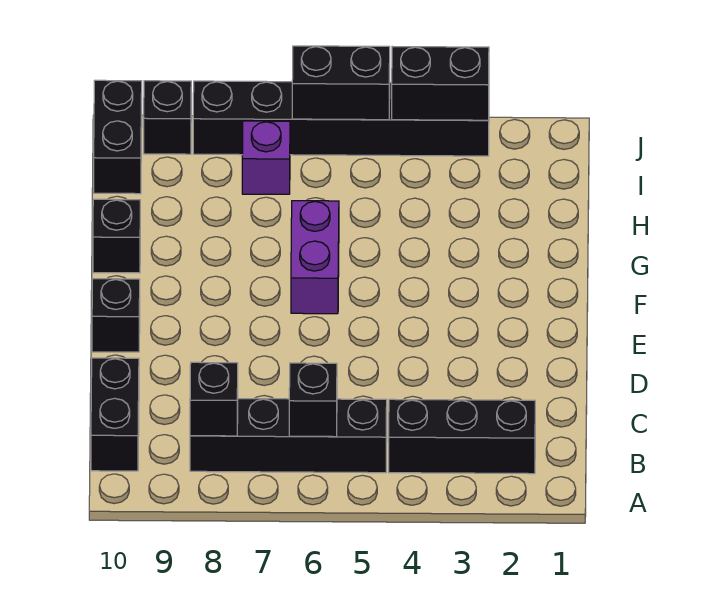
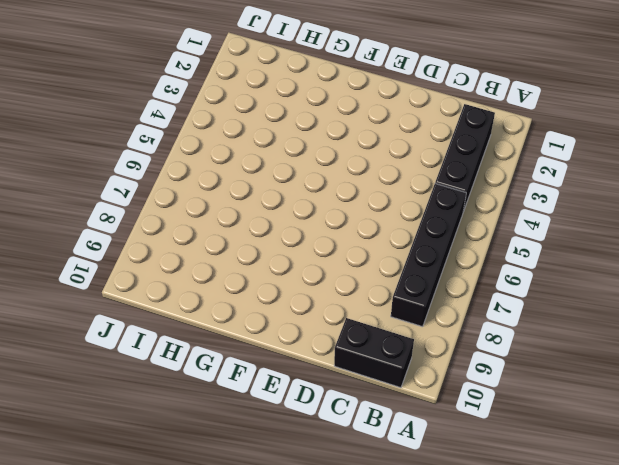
none -> black brick E10 level 1
none -> purple brick F6:G6 level 1
none -> black brick G10 level 1

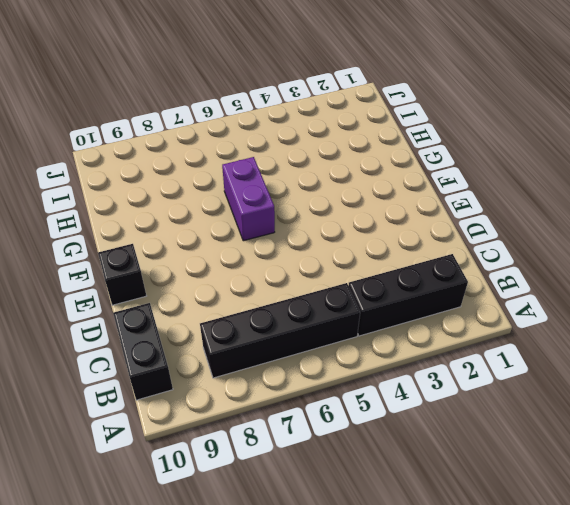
none -> black brick G10 level 1
none -> purple brick I7 level 1
none -> black brick I10:J10 level 1

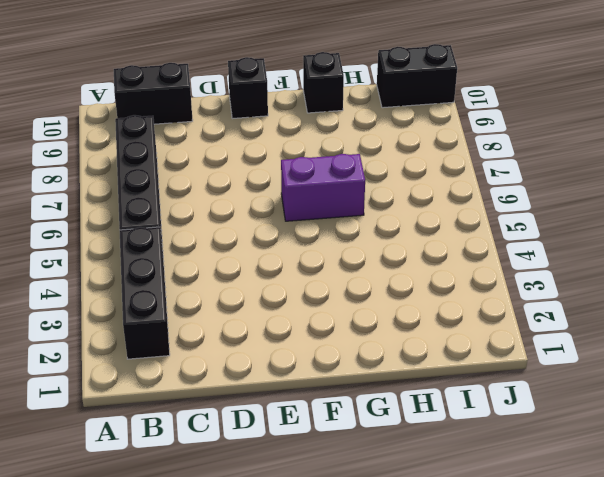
none -> purple brick I7 level 1
none -> black brick J3:J8 level 1
none -> black brick J9 level 1

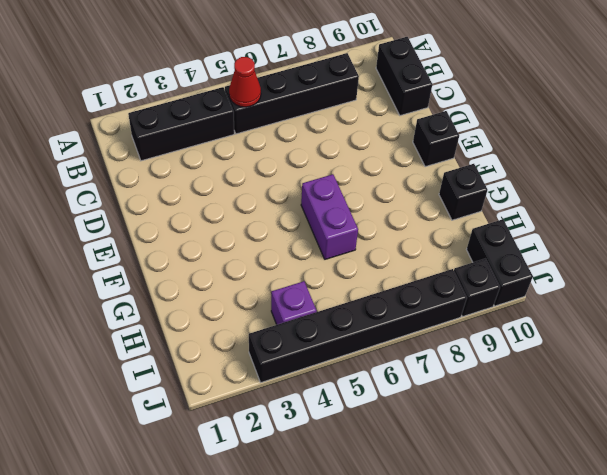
red cone B5 level 2 -> none
purple brick I4 level 1 -> purple brick I7 level 1
none -> black brick B6 level 2
none -> black brick B8 level 2
none -> black brick J3:J4 level 2

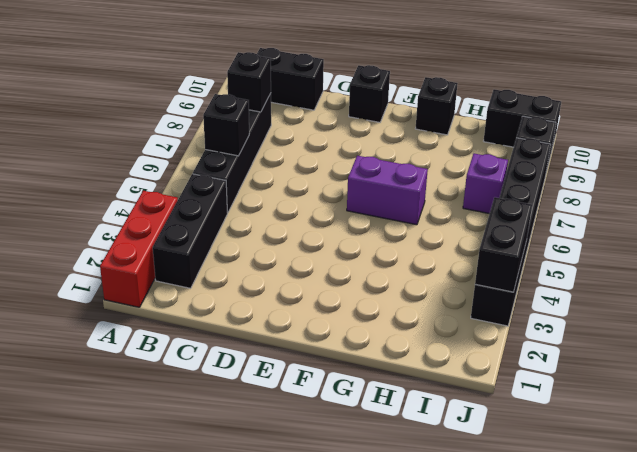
red brick A1:A3 level 1 -> none
none -> black brick J5:J6 level 2

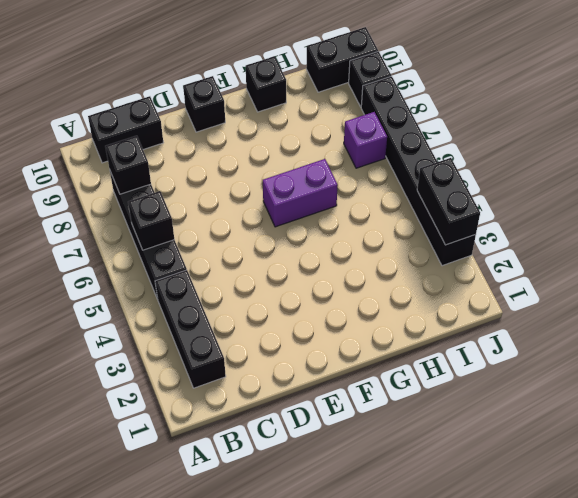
none -> black brick J5:J6 level 2

